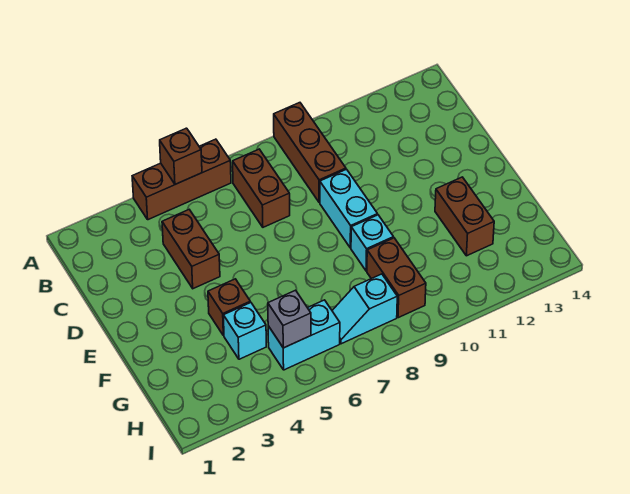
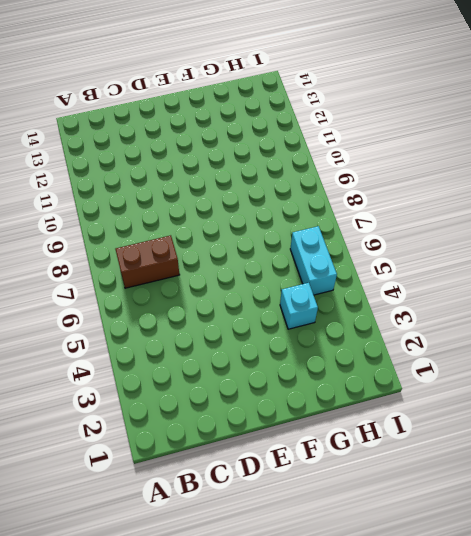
none -> brown brick A4:A6 level 1
none -> brown brick A9:C9 level 1
none -> brown brick C4:D4 level 1

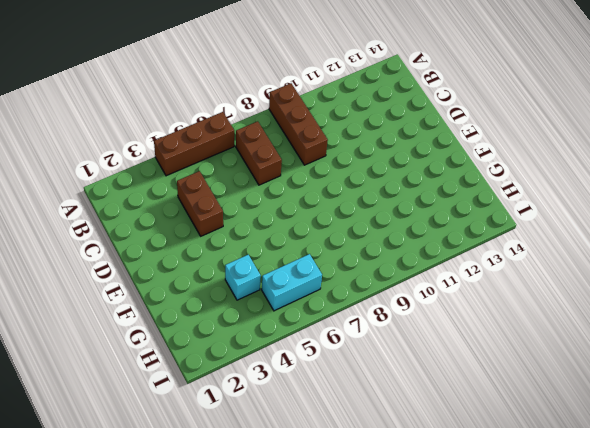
none -> cyan brick D9:E9 level 1
none -> brown brick F4 level 1
none -> cyan brick F9 level 1

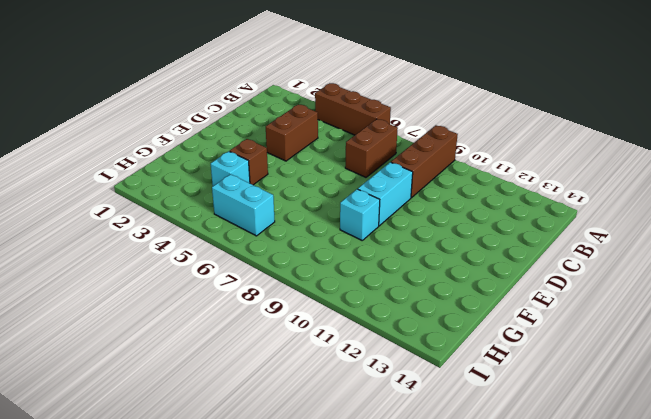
none -> brown brick F12:G12 level 1
none -> brown brick G9:H9 level 1
none -> cyan slope H7:H8 level 1 top 8

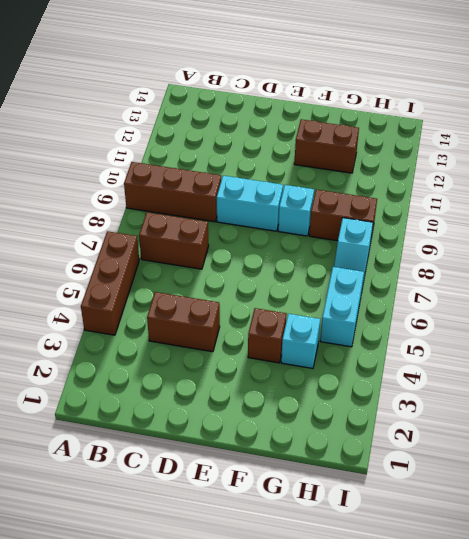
none -> brown brick A5 level 2
none -> grey brick H5 level 2

